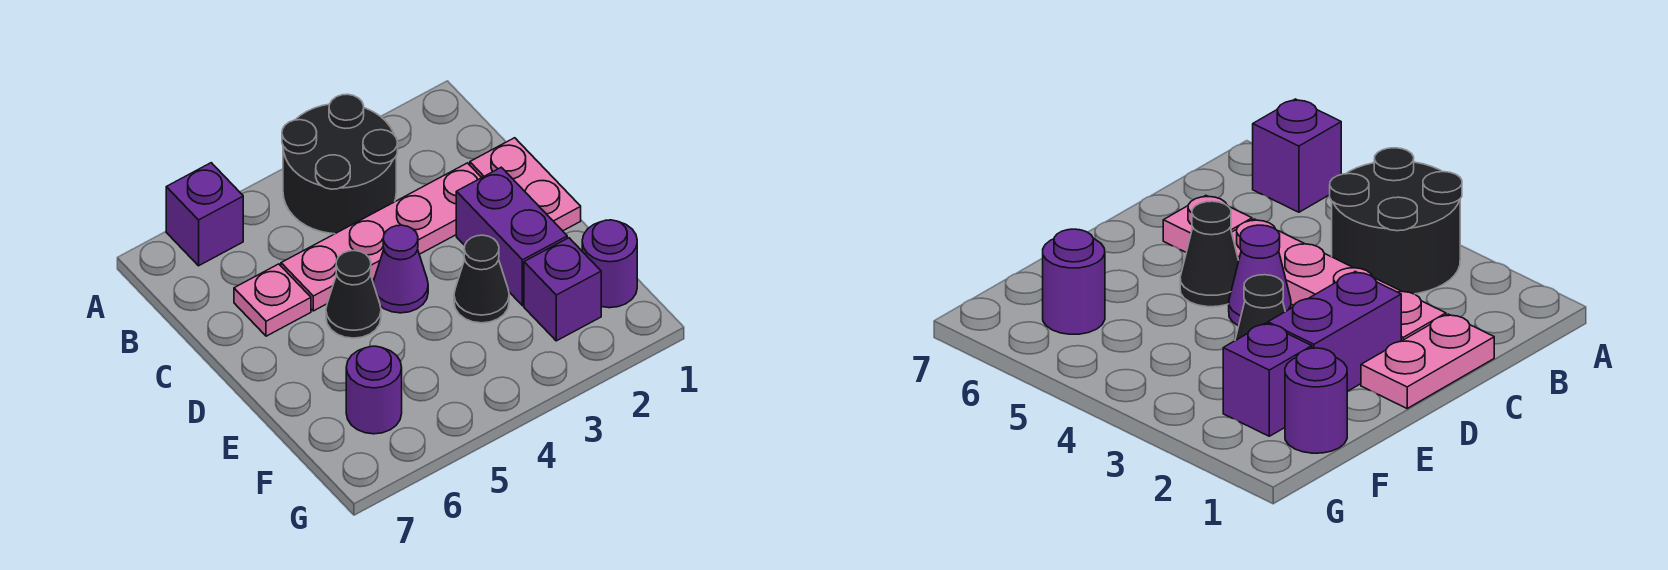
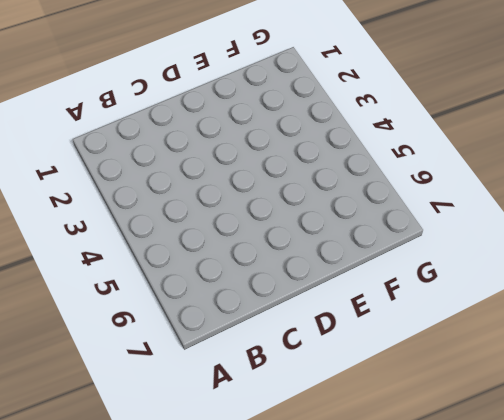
none -> black round brick A3:B4 level 1
none -> purple brick A6 level 1
none -> pink plate C1:D1 level 1

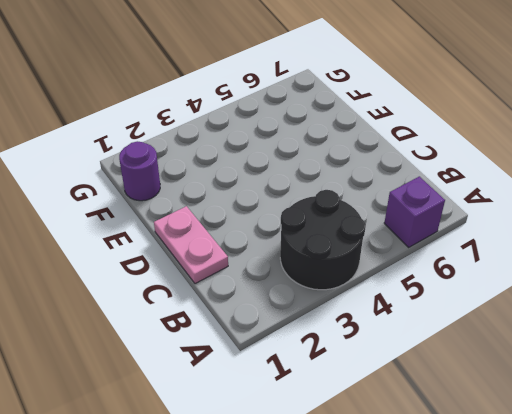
none -> pink plate C2:C5 level 1
none -> pink plate C6 level 1
none -> purple brick D2:E2 level 1

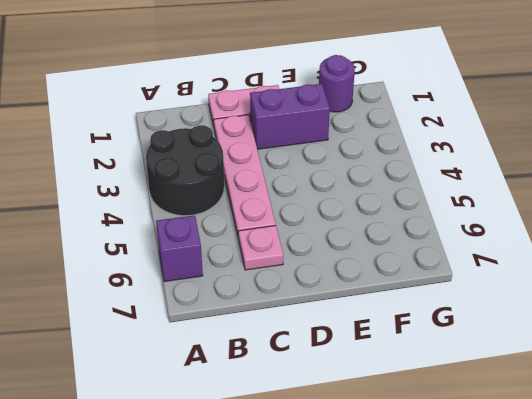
none -> purple cone D4 level 1
none -> black cone D5 level 1
none -> black cone E3 level 1

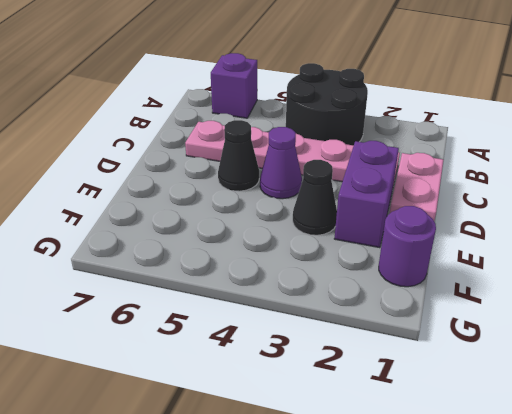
none -> purple brick F2 level 1
none -> purple round brick F6 level 1

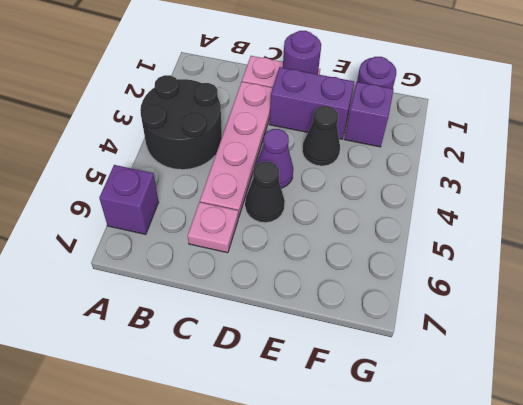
purple round brick D1 level 2 -> purple round brick F6 level 1

